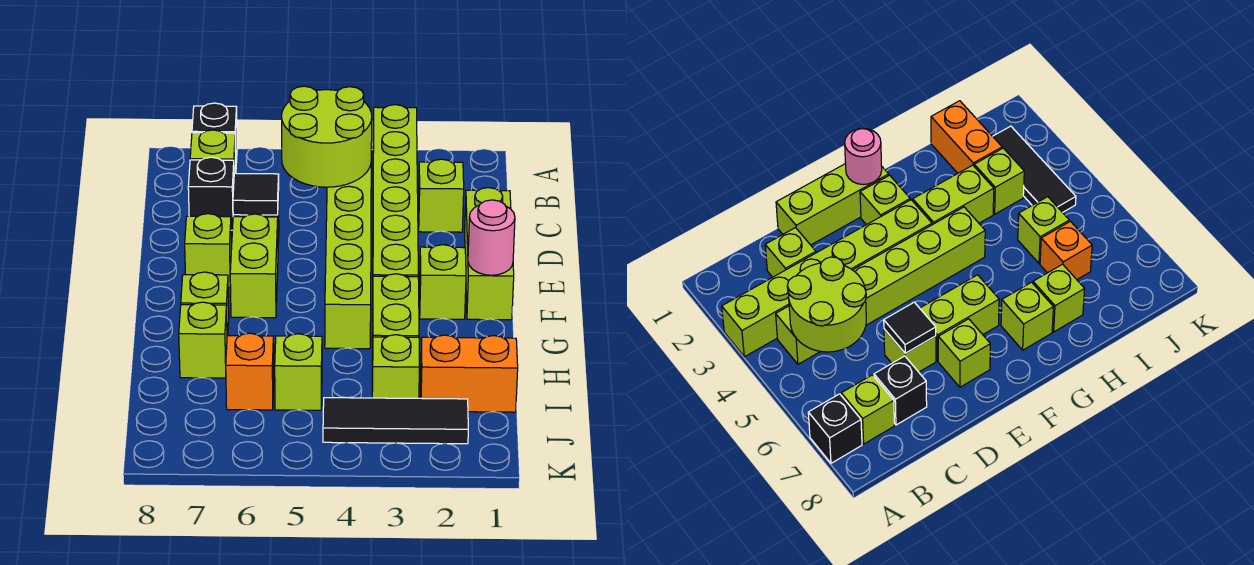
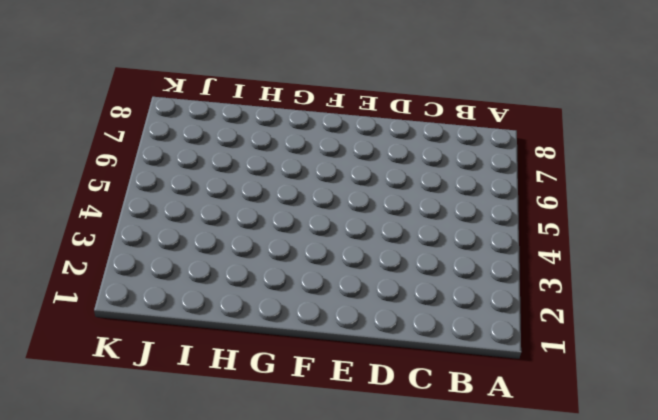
none -> lime brick A3:F3 level 1
none -> black brick A7 level 1
none -> lime brick B4:G4 level 1

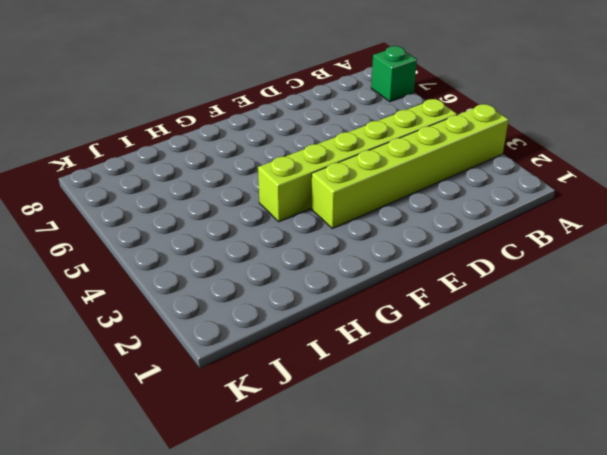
green brick A7 level 1 -> black brick A7 level 1
none -> lime brick B7 level 1
none -> lime brick C2 level 1
none -> black brick C7 level 1

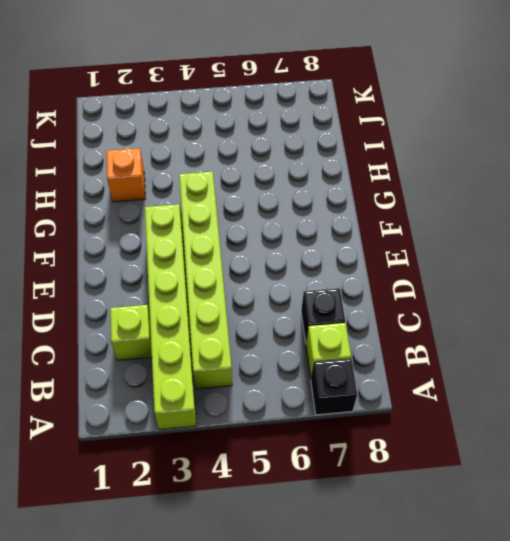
orange brick H2 level 1 -> orange brick I6 level 1
none -> lime brick D1:F1 level 1
none -> lime brick D6 level 1
none -> lime brick E6:F6 level 1

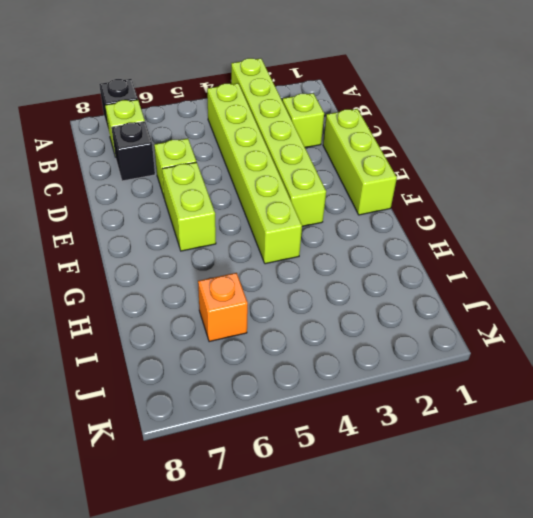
none -> lime brick E7 level 1
none -> lime brick F2 level 1
none -> lime brick G3:H3 level 1

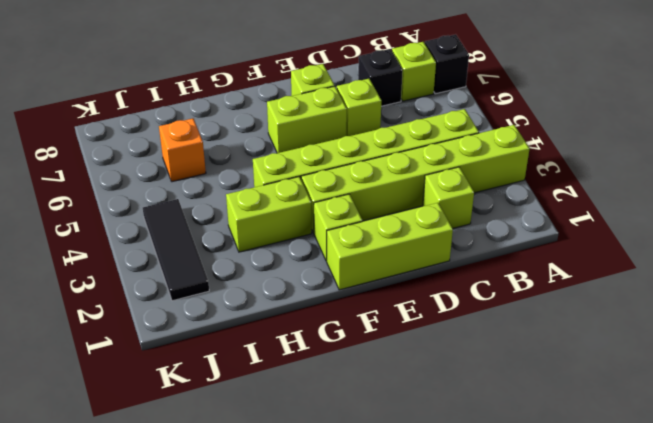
none -> lime brick G7 level 1
none -> lime brick H7 level 1
none -> orange brick I1:I2 level 1

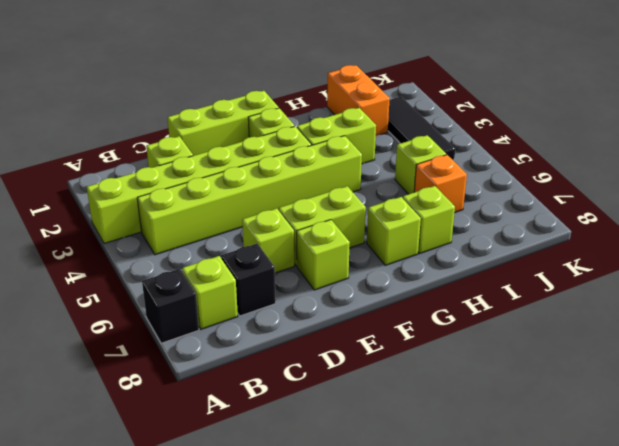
none -> lime brick I3 level 1
none -> lime round brick B4:C5 level 2
none -> black tile D6 level 2

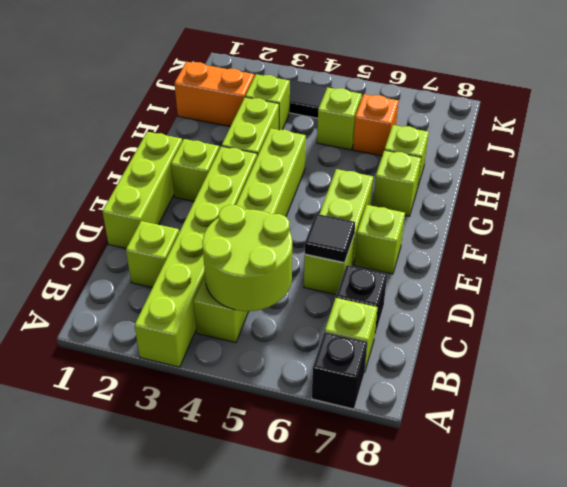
none -> pink round brick F1 level 2

